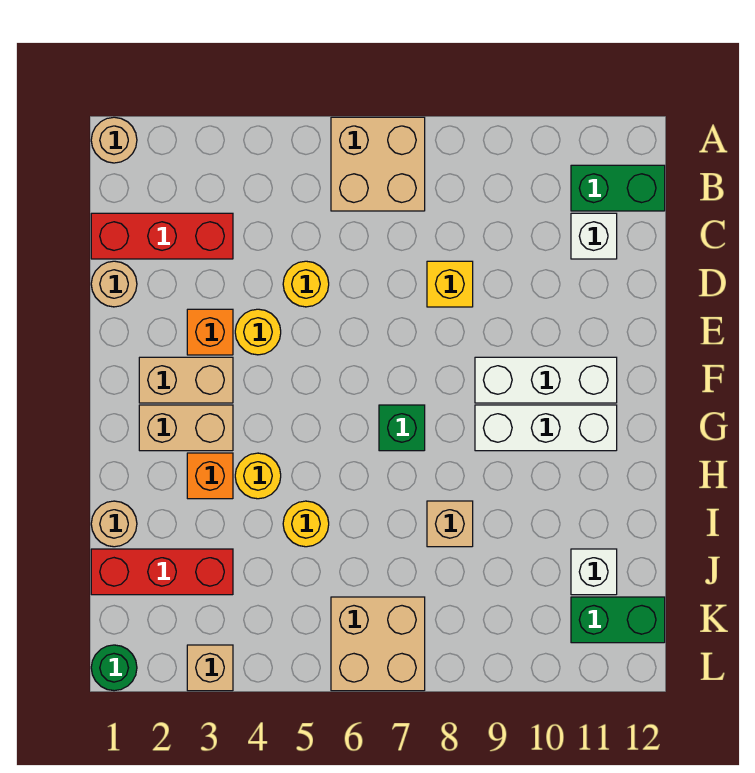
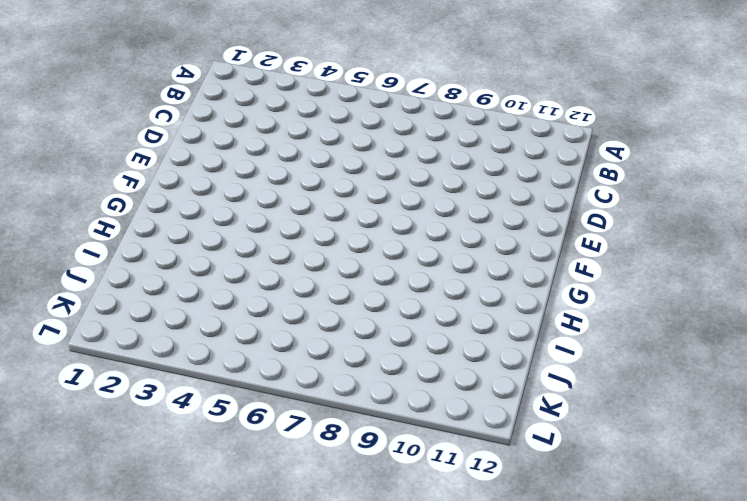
none -> tan round brick A1 level 1
none -> tan brick A6:B7 level 1
none -> green brick B11:B12 level 1

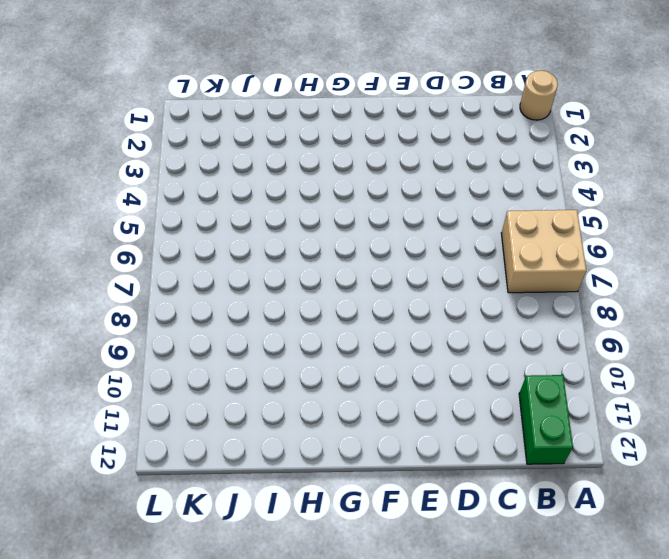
none -> red brick C1:C3 level 1
none -> white brick C11 level 1
none -> tan round brick D1 level 1

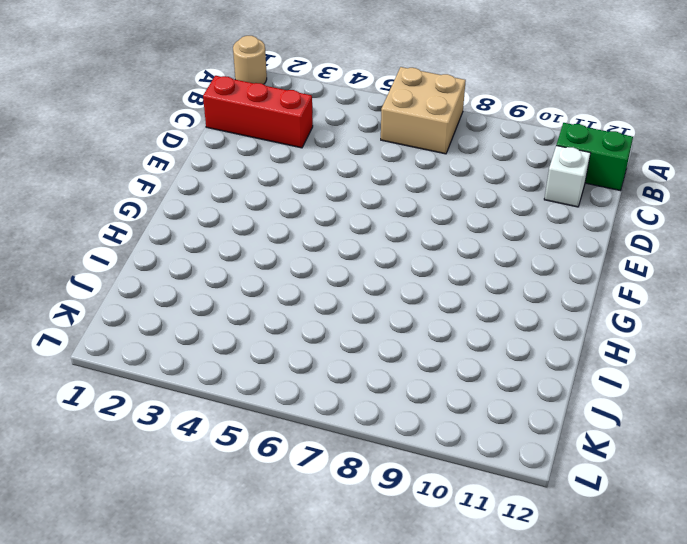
none -> tan round brick D1 level 1
none -> yellow round brick D5 level 1
none -> yellow brick D8 level 1

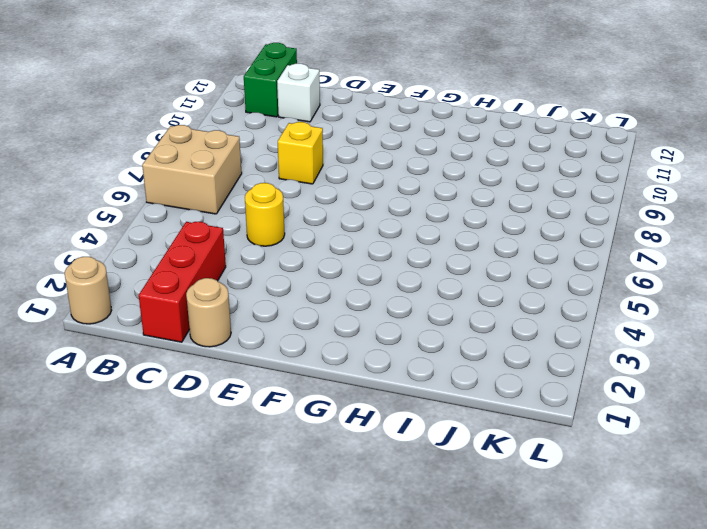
none -> orange brick E3 level 1
none -> yellow round brick E4 level 1
none -> tan brick F2:F3 level 1

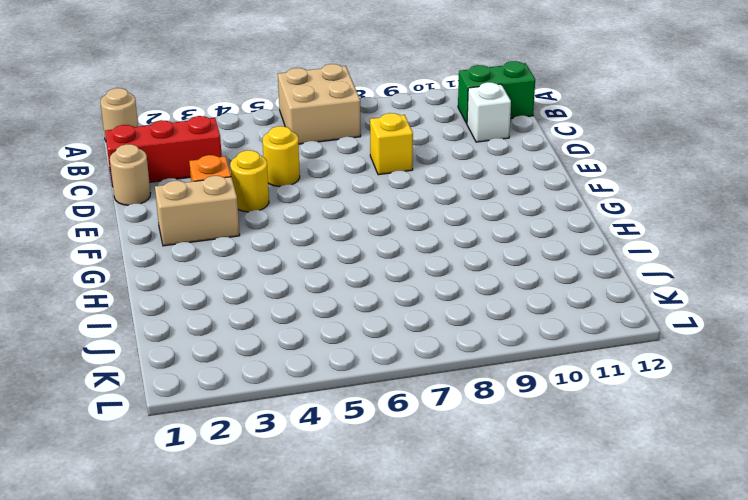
none -> white brick F9:F11 level 1
none -> tan brick G2:G3 level 1
none -> green brick G7 level 1

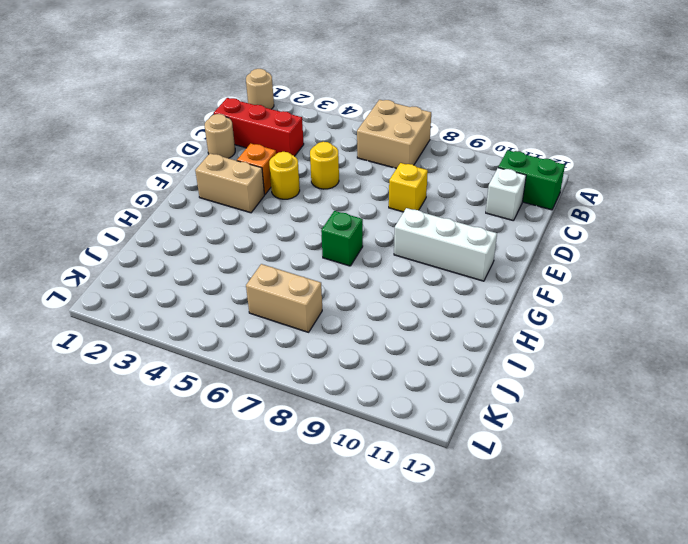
tan brick J6:J7 level 1 -> tan brick G2:G3 level 1
none -> white brick G9:G11 level 1
none -> orange brick H3 level 1
none -> yellow round brick H4 level 1

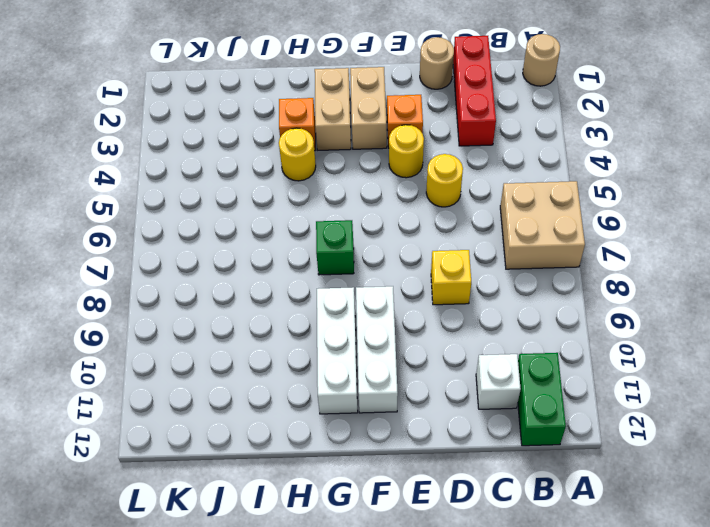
none -> tan round brick I1 level 1
none -> yellow round brick I5 level 1
none -> tan brick I8 level 1

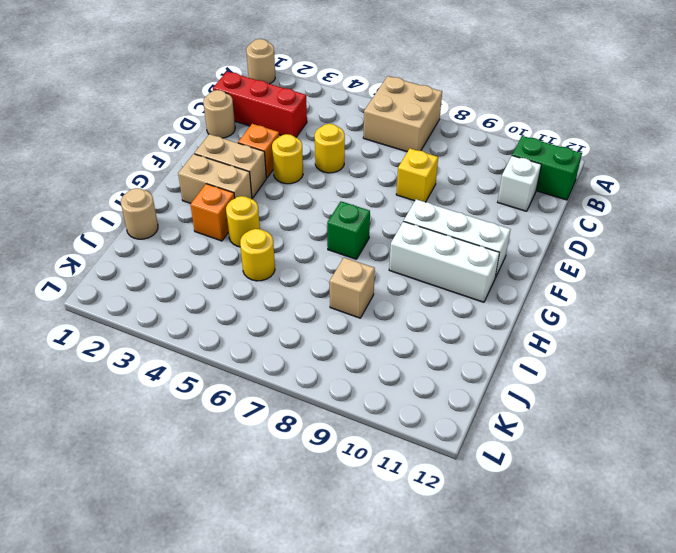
none -> red brick J1:J3 level 1
none -> white brick J11 level 1
none -> tan brick K6:L7 level 1

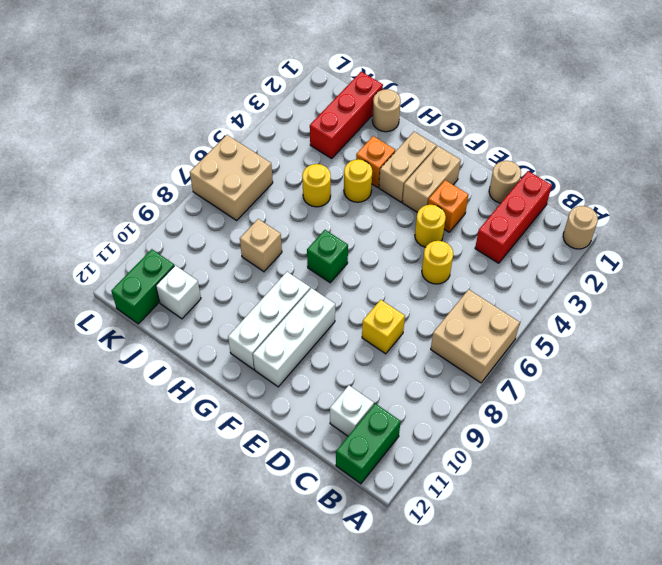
none -> green round brick L1 level 1
none -> tan brick L3 level 1

